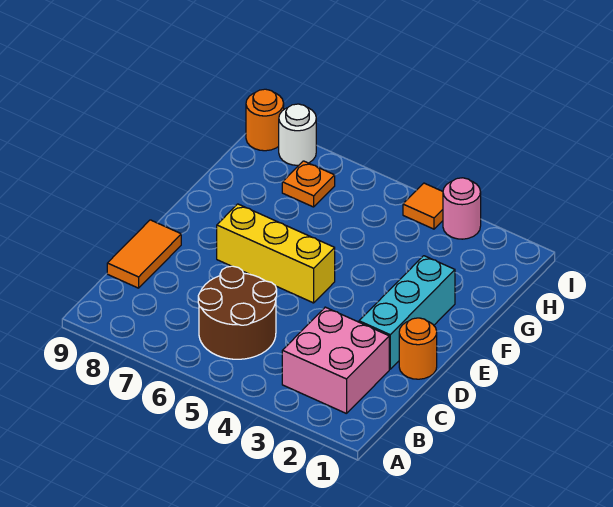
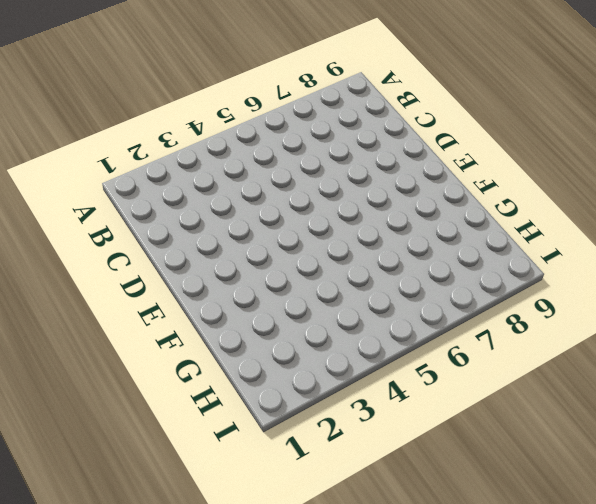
none -> pink brick B2:C3 level 1
none -> brown round brick B5:C6 level 1

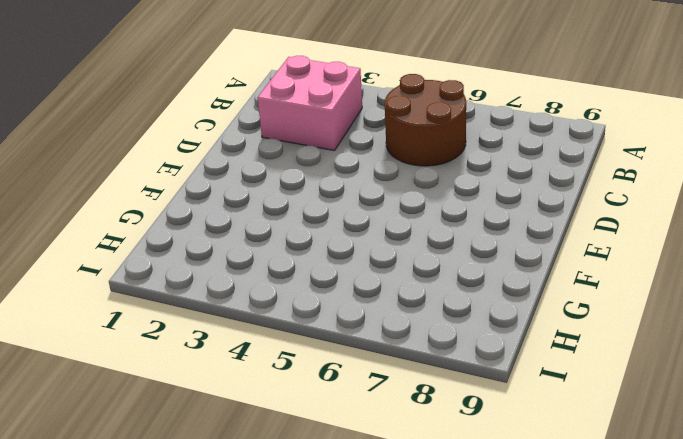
none -> orange tile C9:D9 level 1
none -> orange round brick D1 level 1

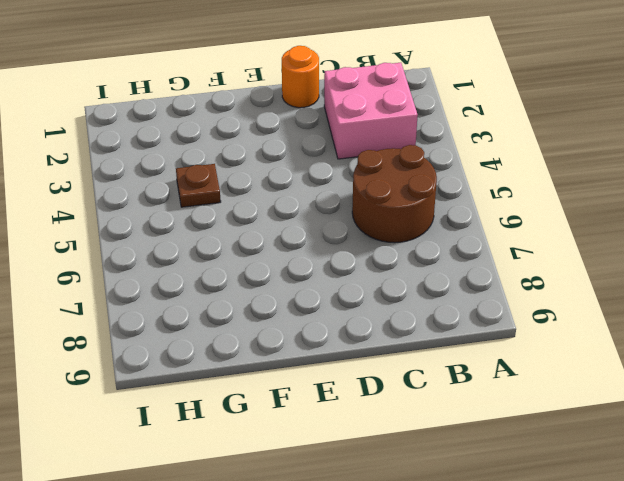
brown plate G4 level 1 -> none
none -> orange tile C9:D9 level 1
none -> cyan brick D2:F2 level 1

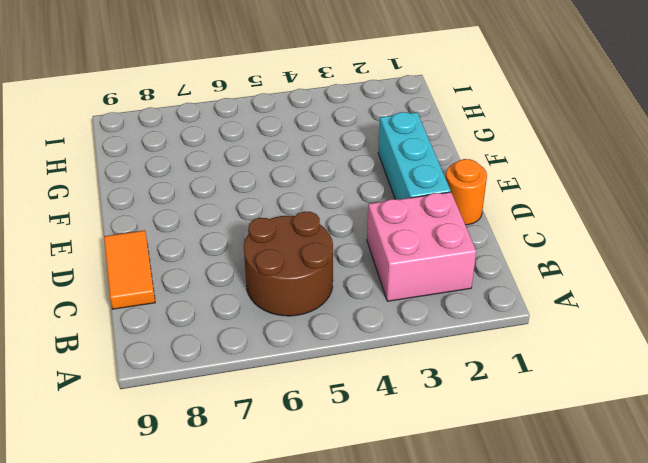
none -> yellow brick E5:E7 level 1
none -> orange plate H7 level 1

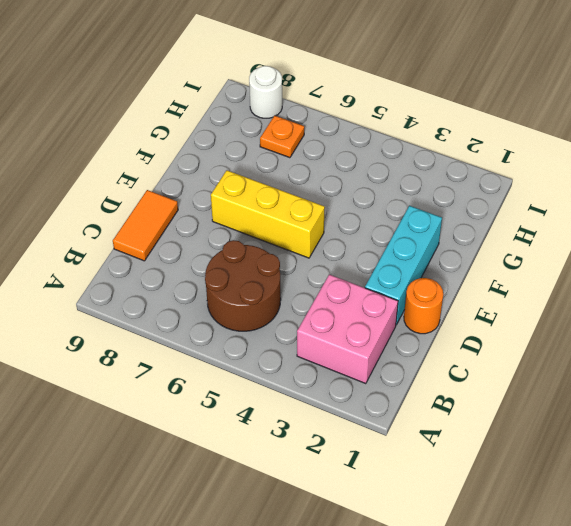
none -> pink round brick I3 level 1
none -> orange tile I4 level 1

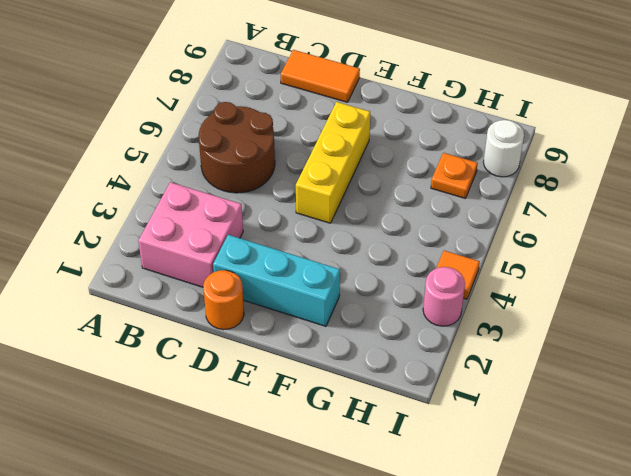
none -> orange round brick I9 level 1

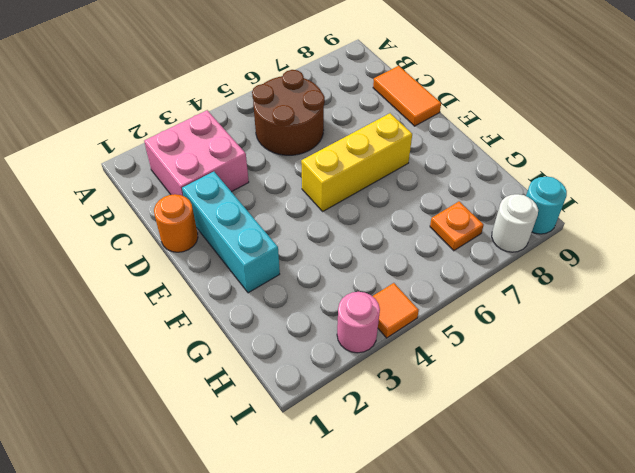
cyan round brick I9 level 1 -> orange round brick I9 level 1

